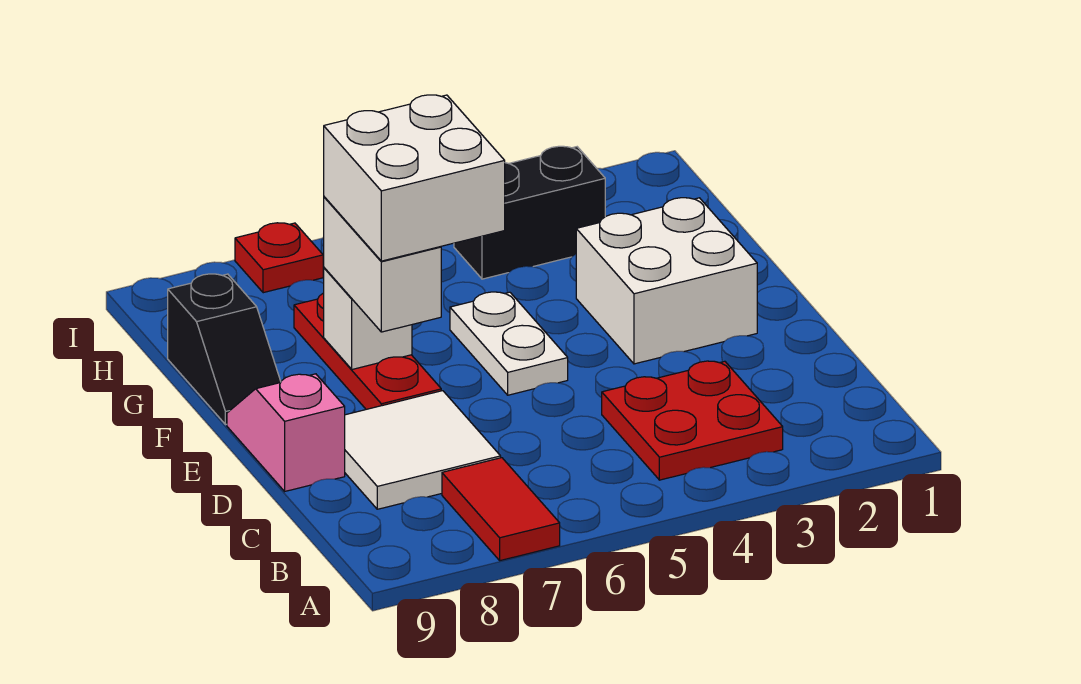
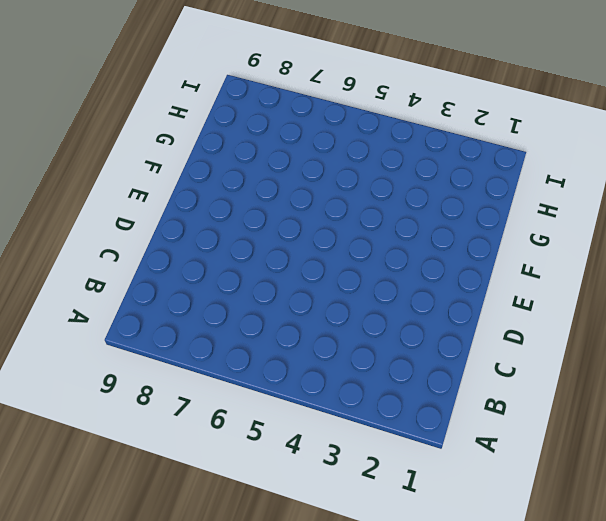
none -> red tile A7:B7 level 1
none -> red plate B3:C4 level 1
none -> white tile C7:D8 level 1

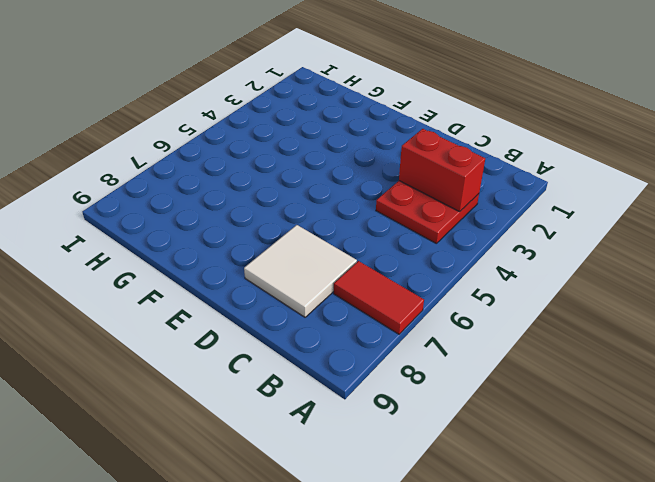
red brick B3:C3 level 2 -> none
none -> pink slope D9:E9 level 1 top D
none -> white brick E2:F3 level 1
none -> white plate E5:F5 level 1

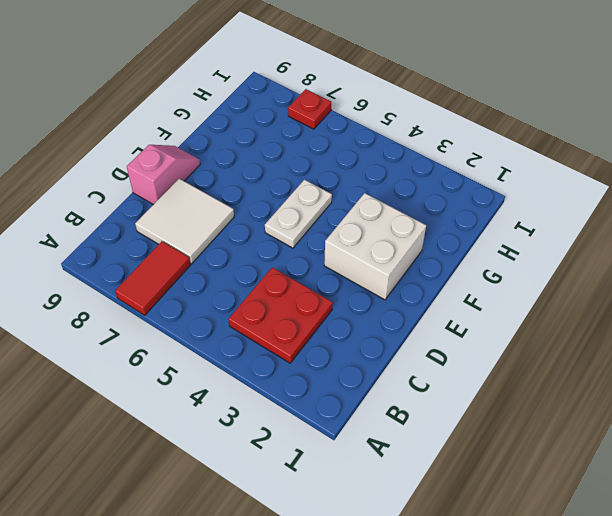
none -> red plate E7:G7 level 1
none -> black slope F9:G9 level 1 top G
none -> black brick H3:H4 level 1

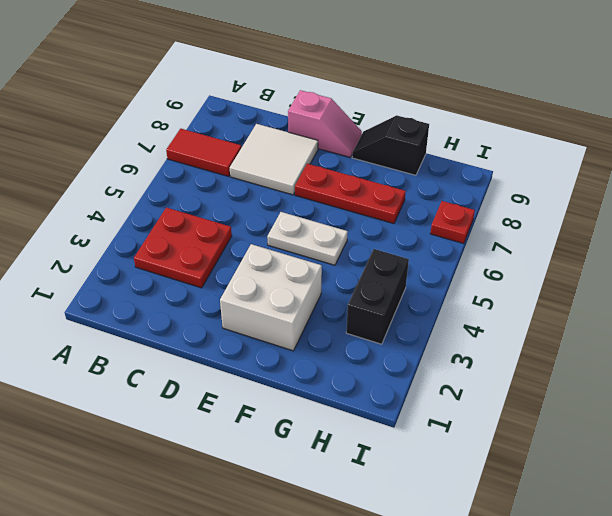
none -> white brick F7 level 2
none -> white brick E7:F7 level 3
none -> white brick E6:F7 level 4

